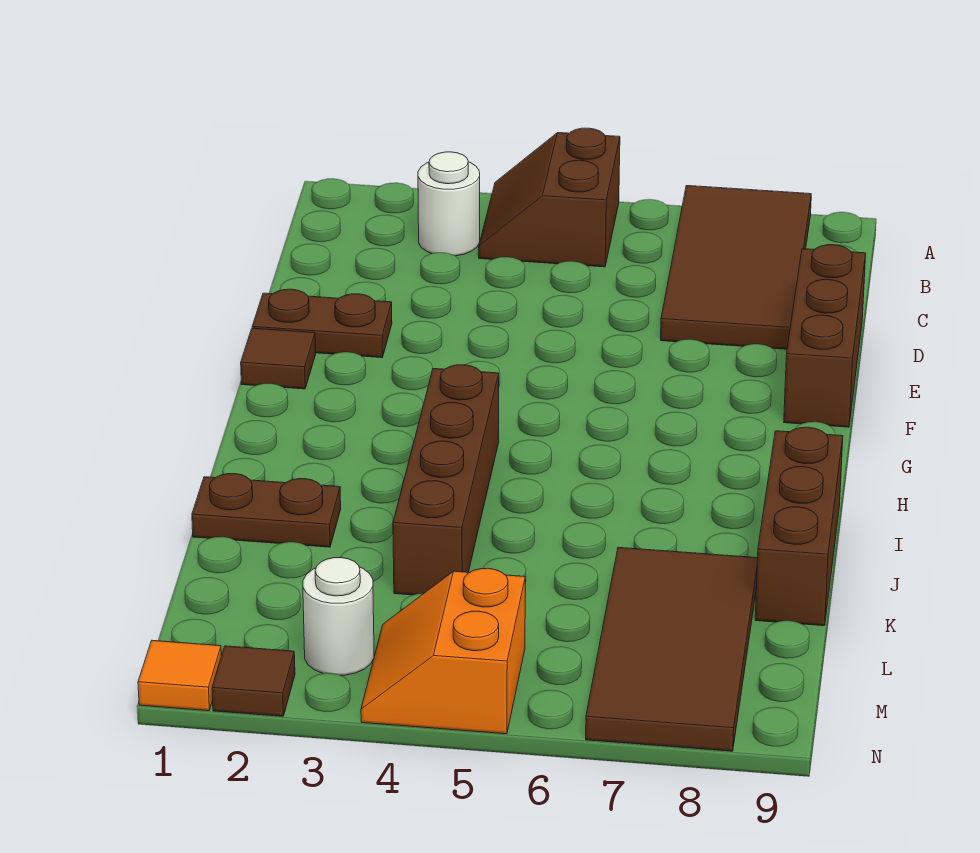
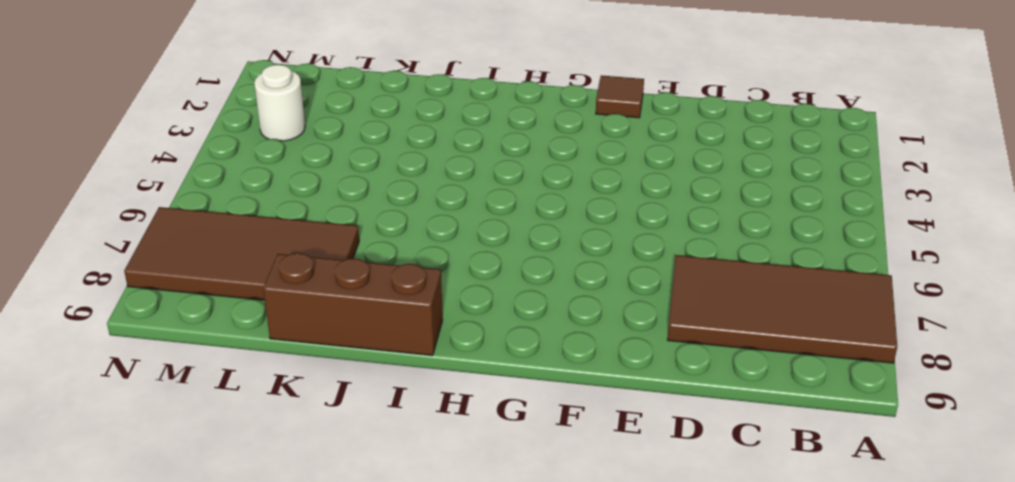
none -> brown slope A4:B5 level 1 top 5
none -> white round brick B3 level 1
none -> brown brick D9:F9 level 1

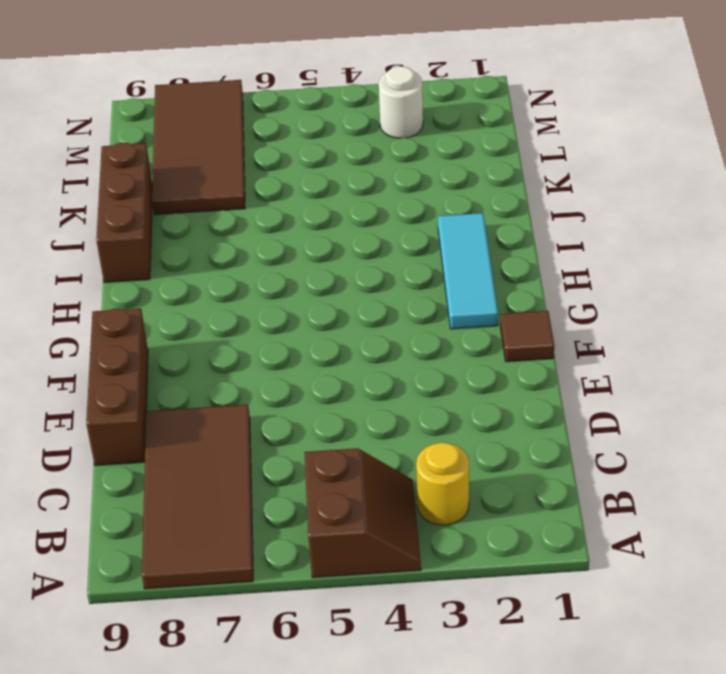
yellow round brick B3 level 1 -> white round brick B3 level 1
cyan tile G2:I2 level 1 -> none
none -> brown plate E1:E2 level 1
none -> brown brick H4:K4 level 1
none -> brown plate J1:J2 level 1

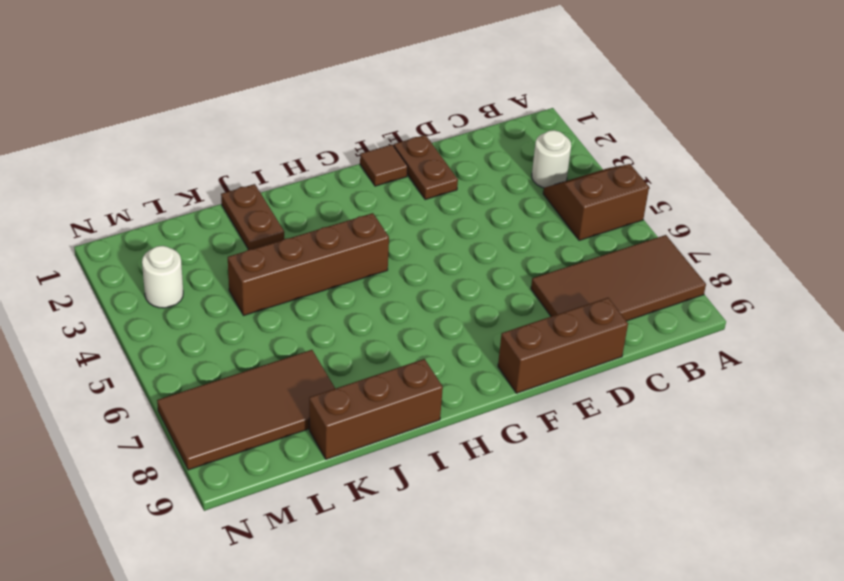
none -> orange slope M4:N5 level 1 top 5
none -> orange tile N1 level 1
none -> brown tile N2 level 1

